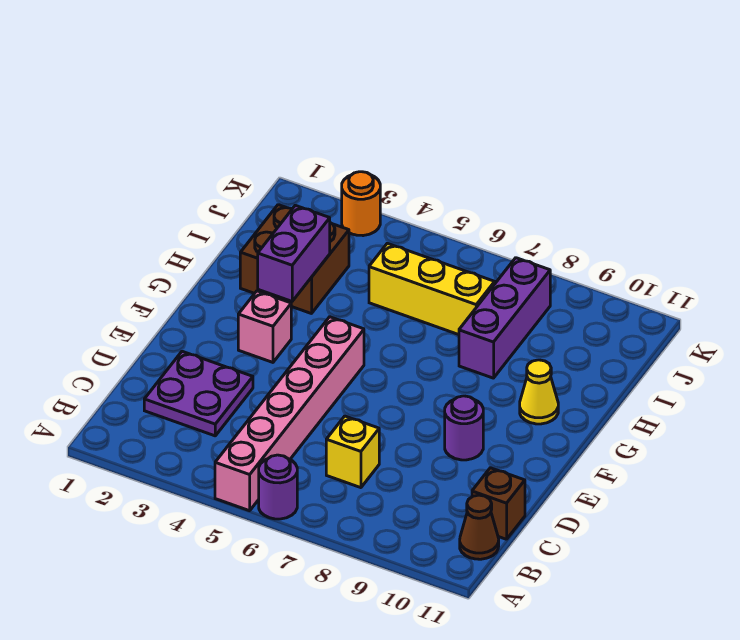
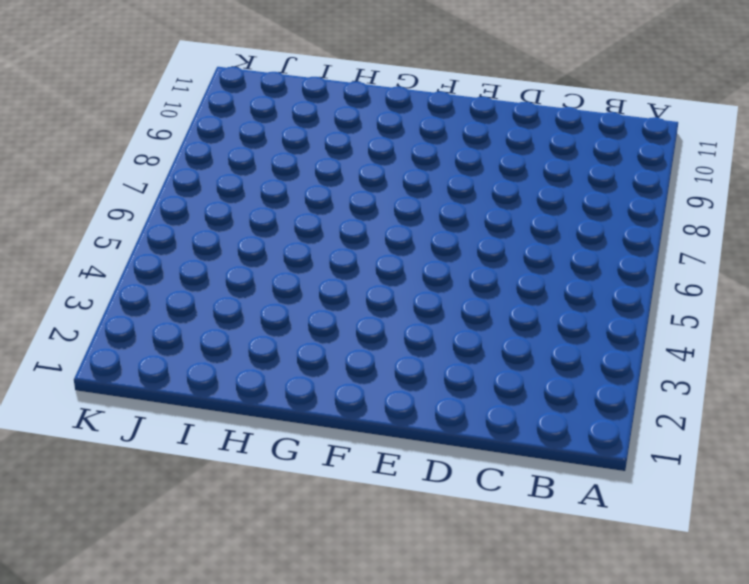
none -> pink brick A5:F5 level 1
none -> purple round brick A6 level 1
none -> brown cone B11 level 1

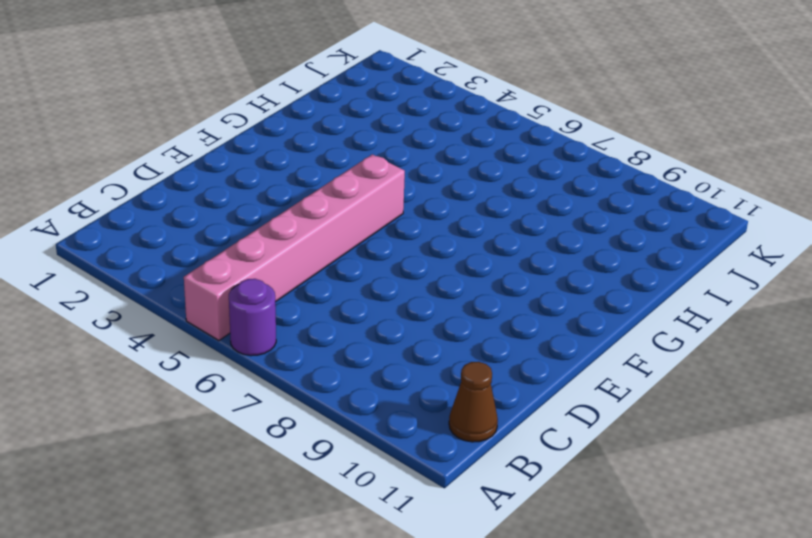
none -> purple plate C2:D3 level 1
none -> yellow brick C7 level 1
none -> brown brick C11 level 1

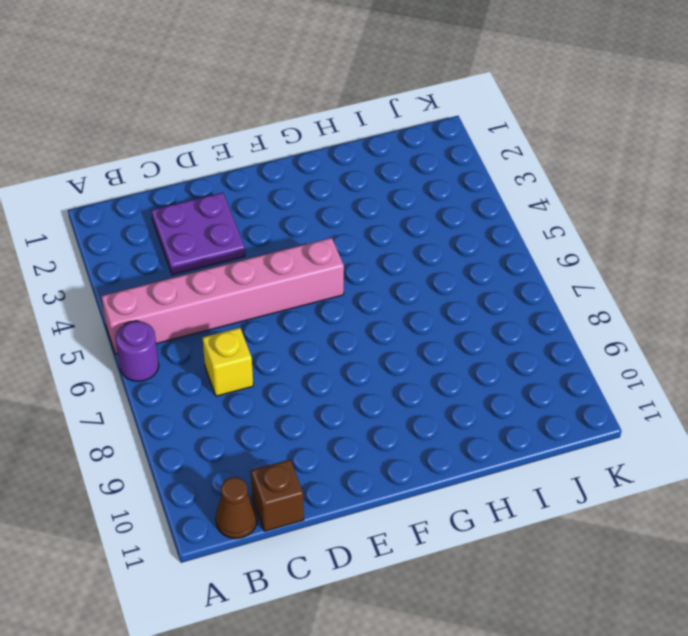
none -> purple round brick E9 level 1
none -> pink brick F3 level 1
none -> yellow cone G10 level 1

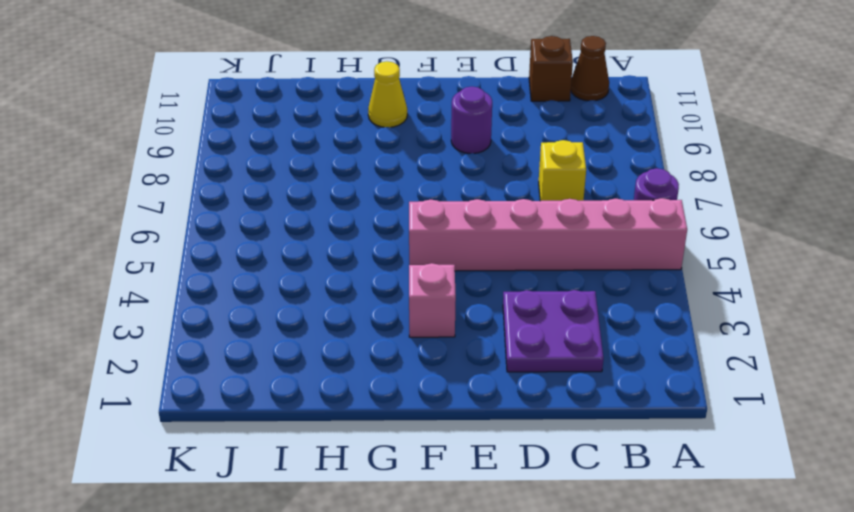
none -> brown brick H2:I3 level 1
none -> purple brick H8:J8 level 1
none -> yellow brick I5:I7 level 1

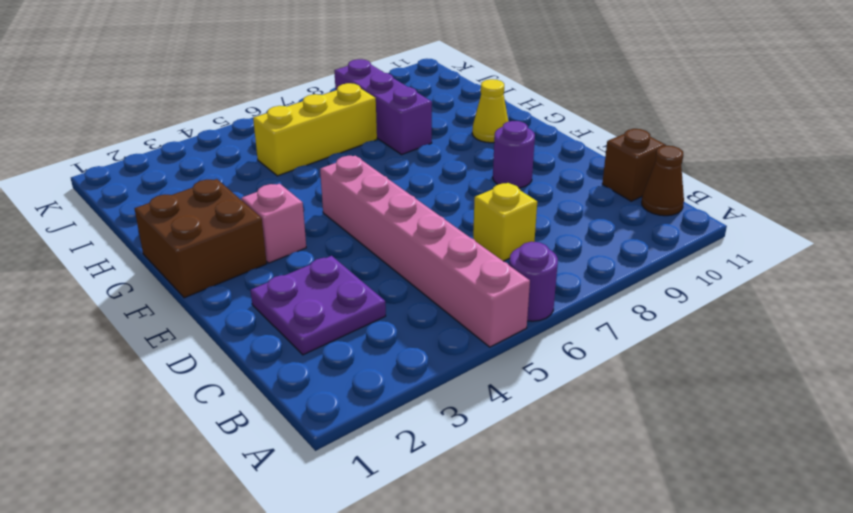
brown brick F1:G2 level 1 -> brown brick H2:I3 level 1
none -> orange round brick K3 level 1
none -> purple brick G3:H3 level 2

